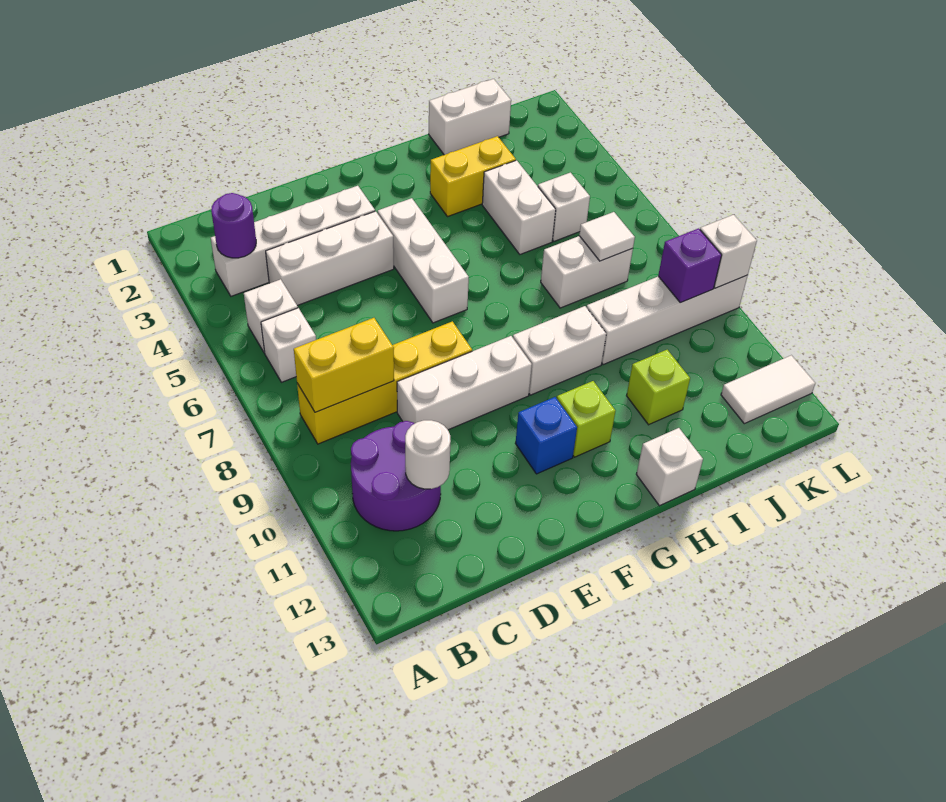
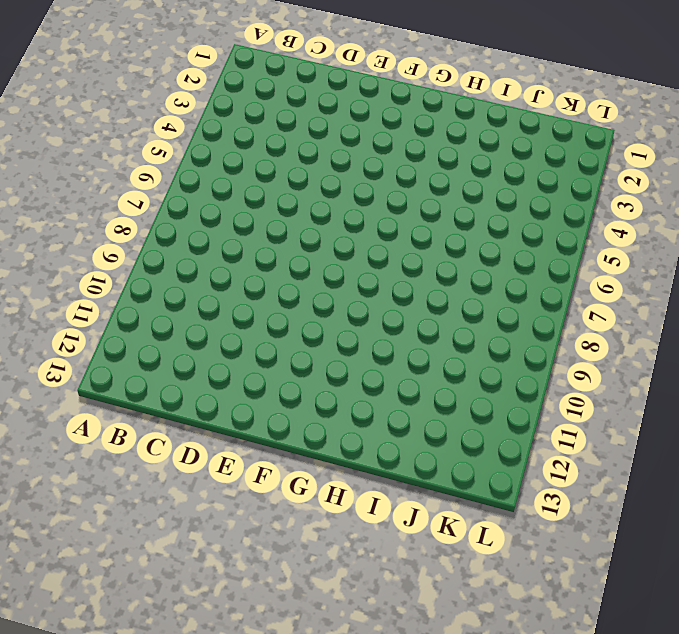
none -> white brick B3:E3 level 1
none -> white brick B5 level 1
none -> white brick B6 level 1

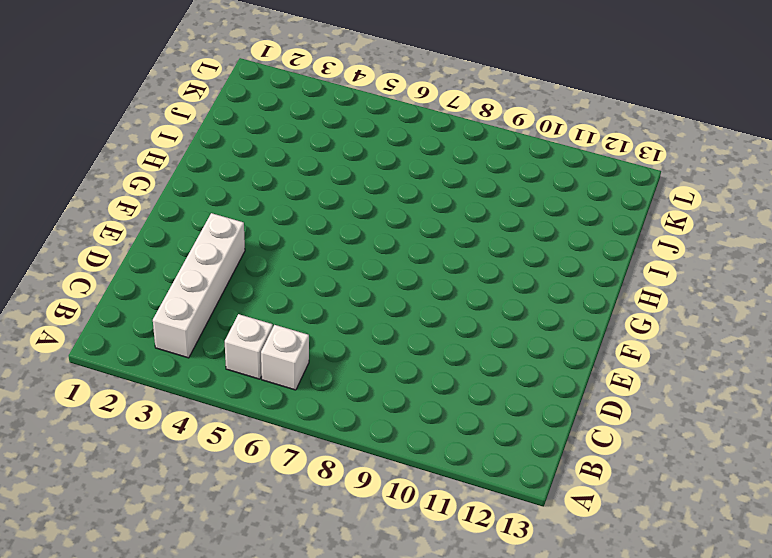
none -> yellow brick B8:E8 level 1
none -> purple round brick B10:C11 level 1
none -> white brick C4:E4 level 1

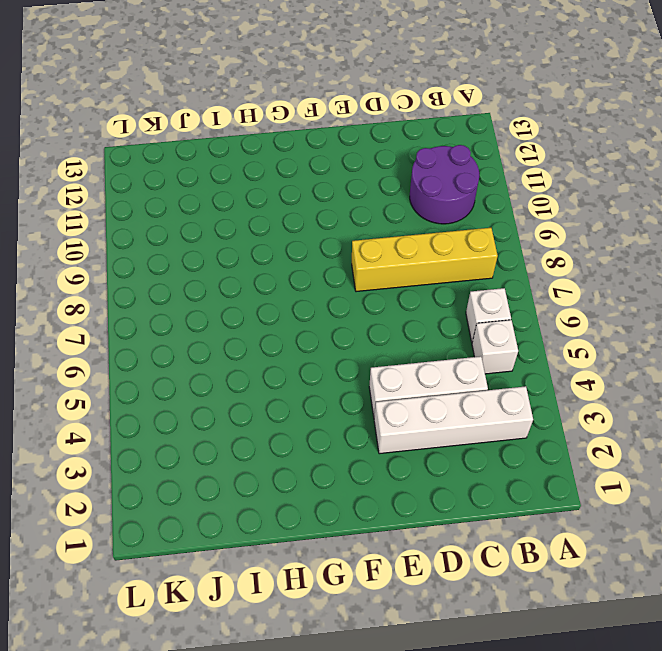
none -> white brick D9:F9 level 1
none -> white brick F4:F6 level 1
none -> blue brick F11 level 1

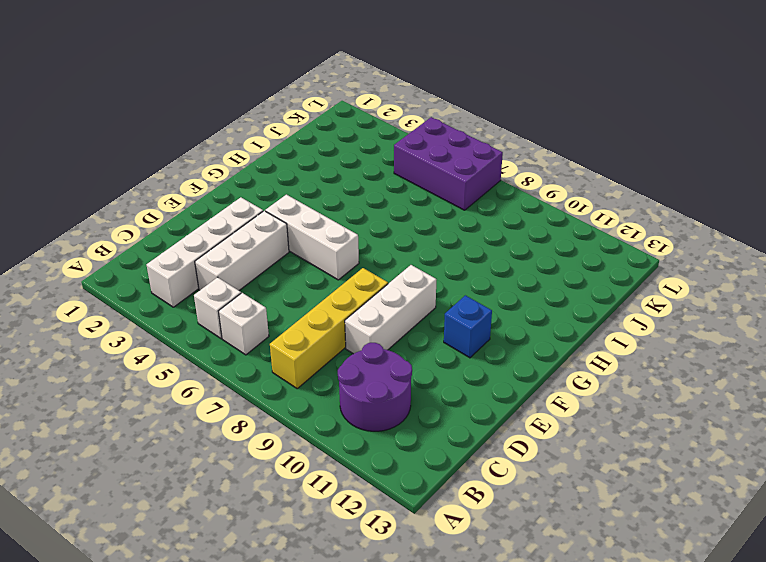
purple brick K5:L7 level 1 -> none
none -> white brick G9:H9 level 1
none -> lime brick G11 level 1
none -> yellow brick H3:I3 level 1

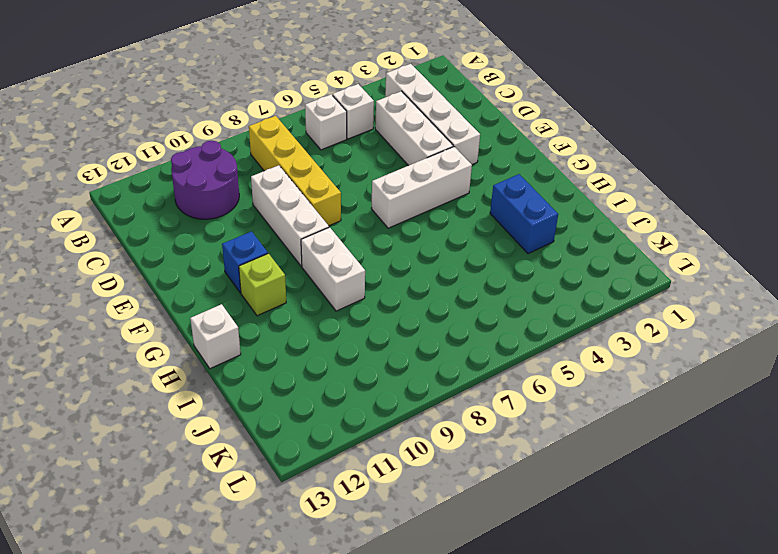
blue brick H3:I3 level 1 -> yellow brick H3:I3 level 1
none -> white brick I1:J1 level 1
none -> white brick I4:I5 level 1
none -> white brick I7:J7 level 1

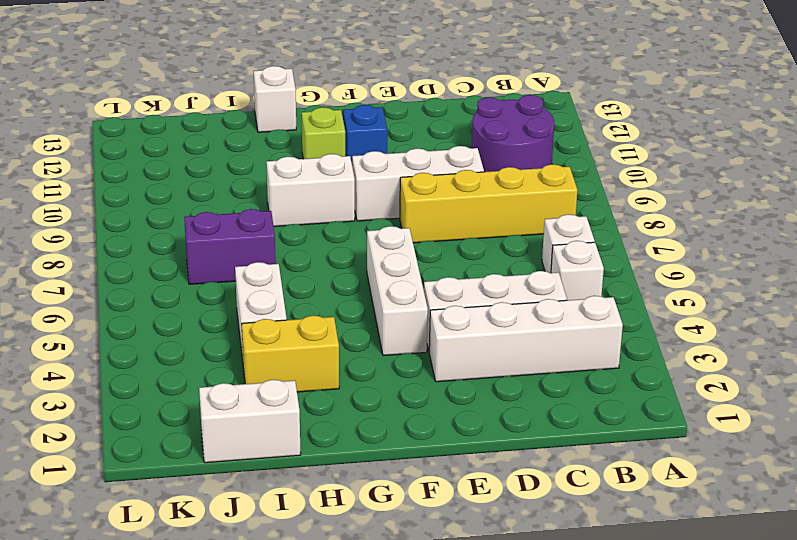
purple brick I7:J7 level 1 -> white brick I7:J7 level 1
none -> white brick I9:L9 level 1
none -> lime brick I11 level 1
none -> white brick J5 level 1

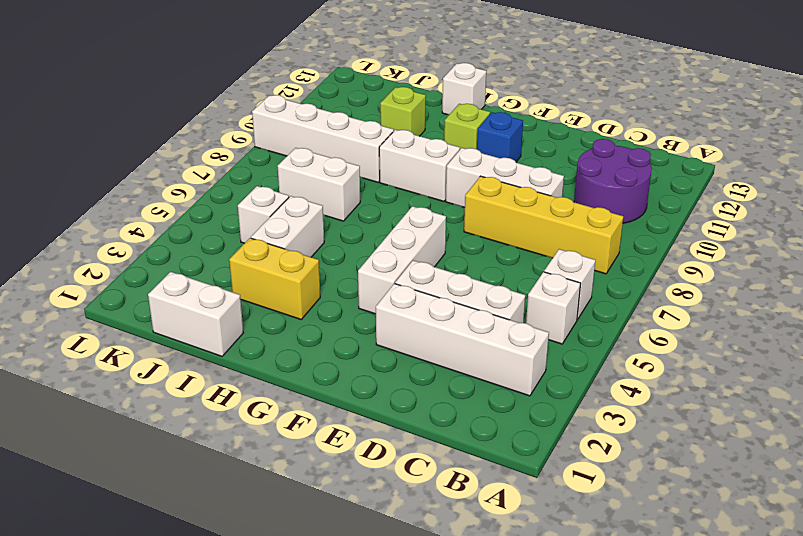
none -> white tile K12:L12 level 1
none -> purple round brick B3 level 2
none -> yellow brick B8:C8 level 2

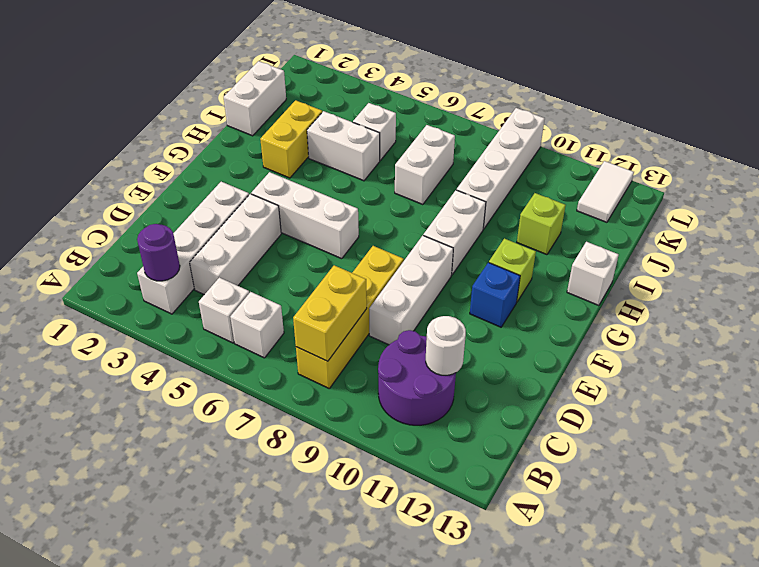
none -> white tile J7 level 2
none -> purple brick K9 level 2
none -> white brick L9 level 2

